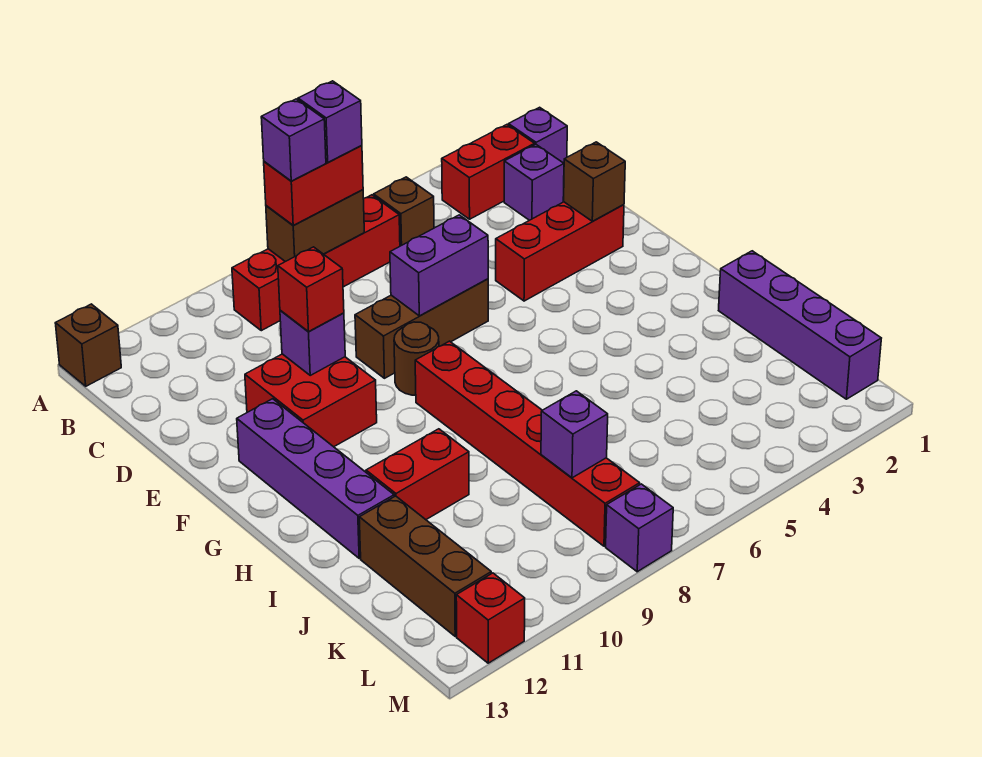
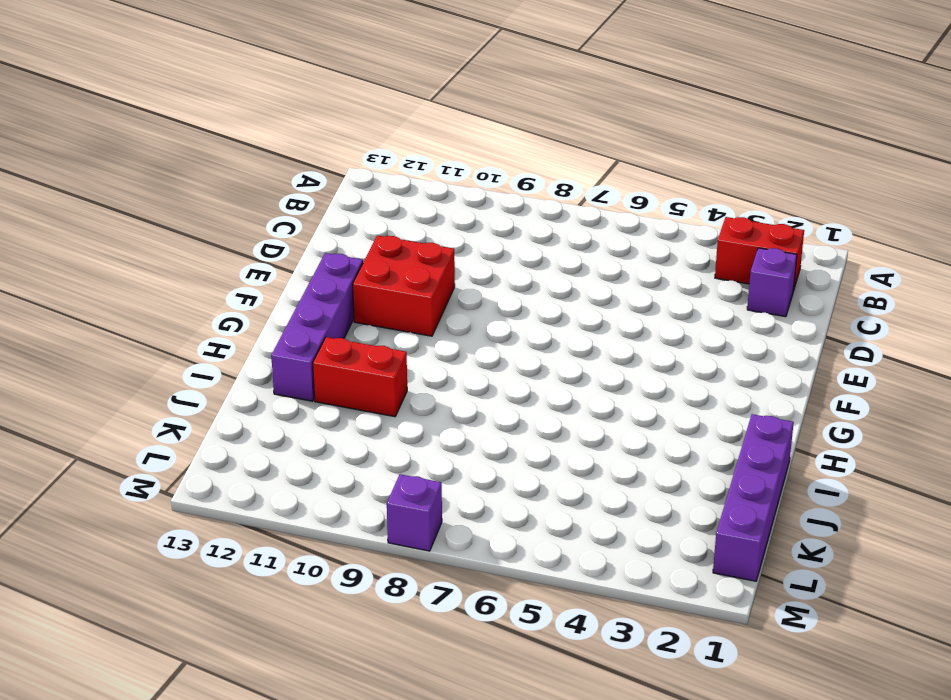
none -> brown brick A13 level 1
none -> purple brick B1 level 1
none -> brown brick B5 level 1

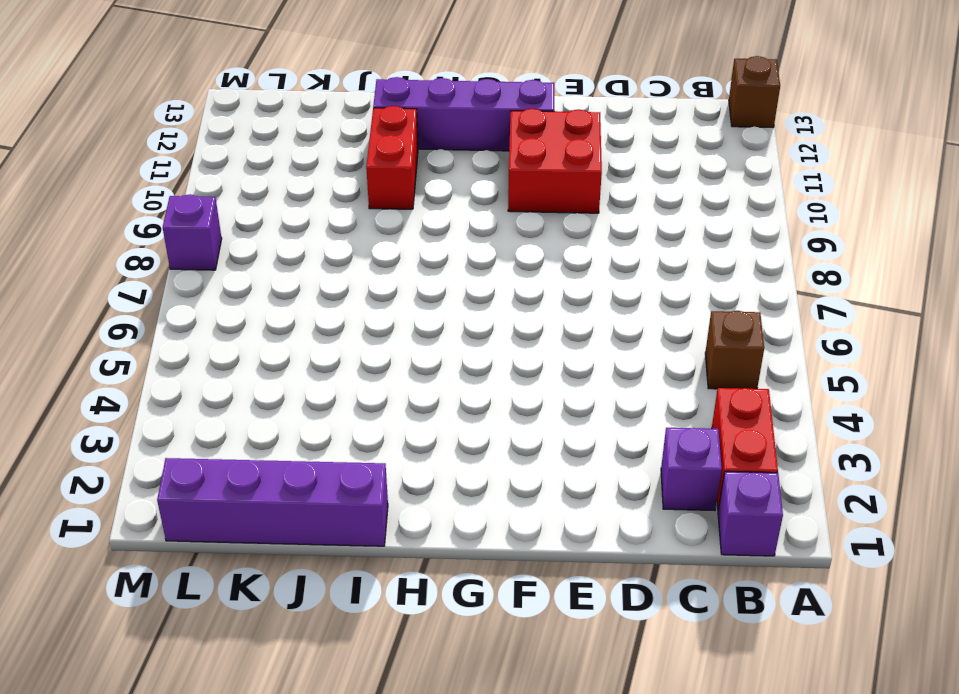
none -> red brick B6:B9 level 1
none -> red brick E2:E4 level 1
none -> brown brick E6:E8 level 1

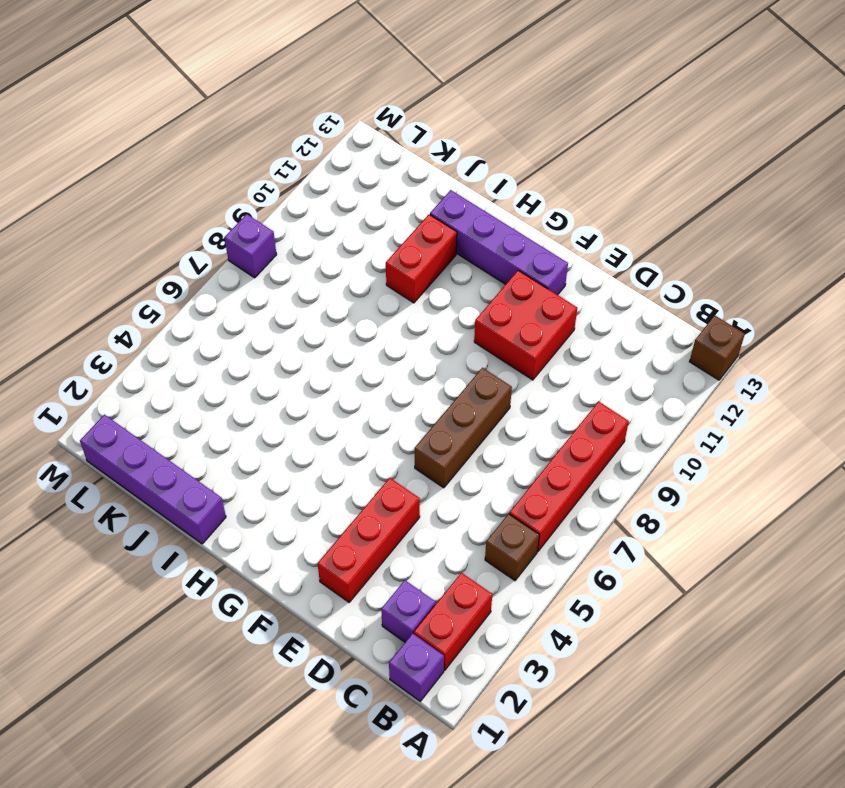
none -> brown round brick F8 level 1
none -> red brick G8:L8 level 1
none -> brown brick J12:L12 level 1

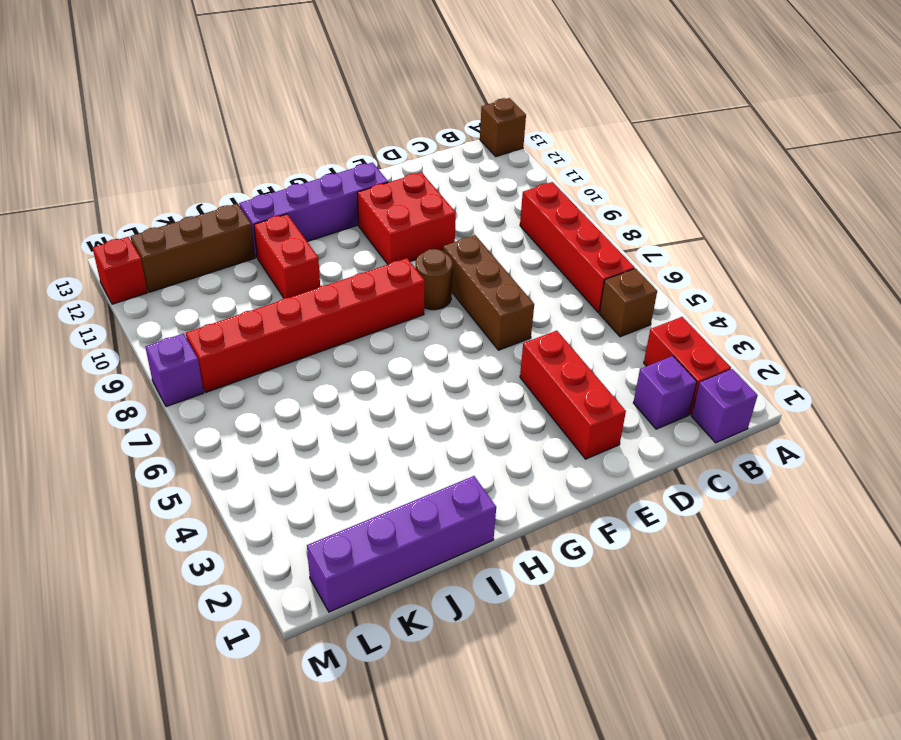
none -> brown brick B7:B8 level 2
none -> brown brick E2 level 2
none -> purple brick E6:E7 level 2

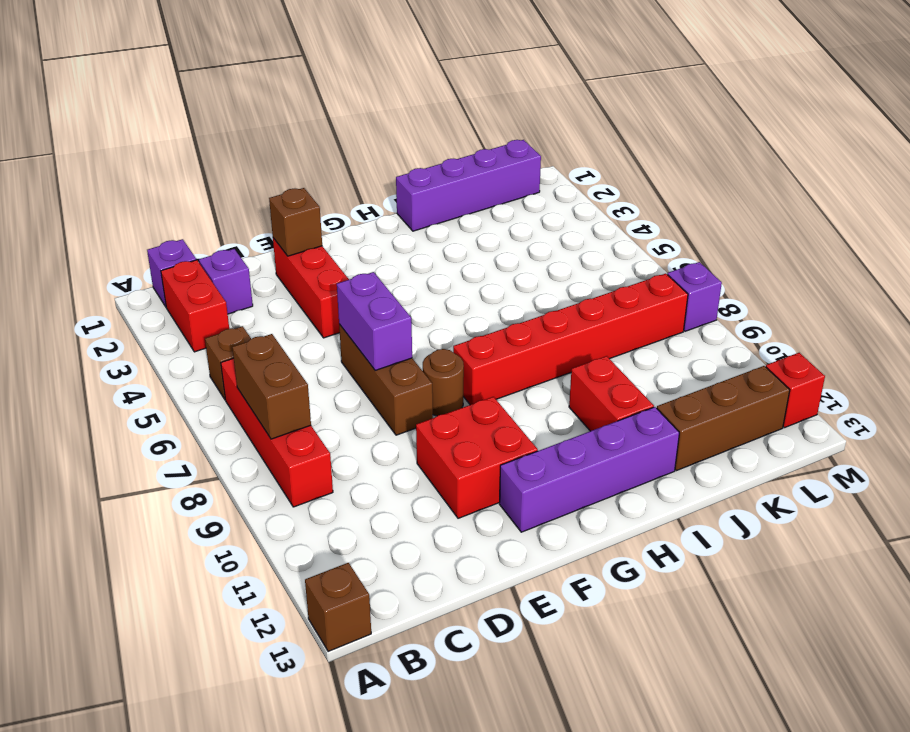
none -> purple brick E10 level 2
none -> purple brick K8 level 2
none -> red brick B7:B8 level 3

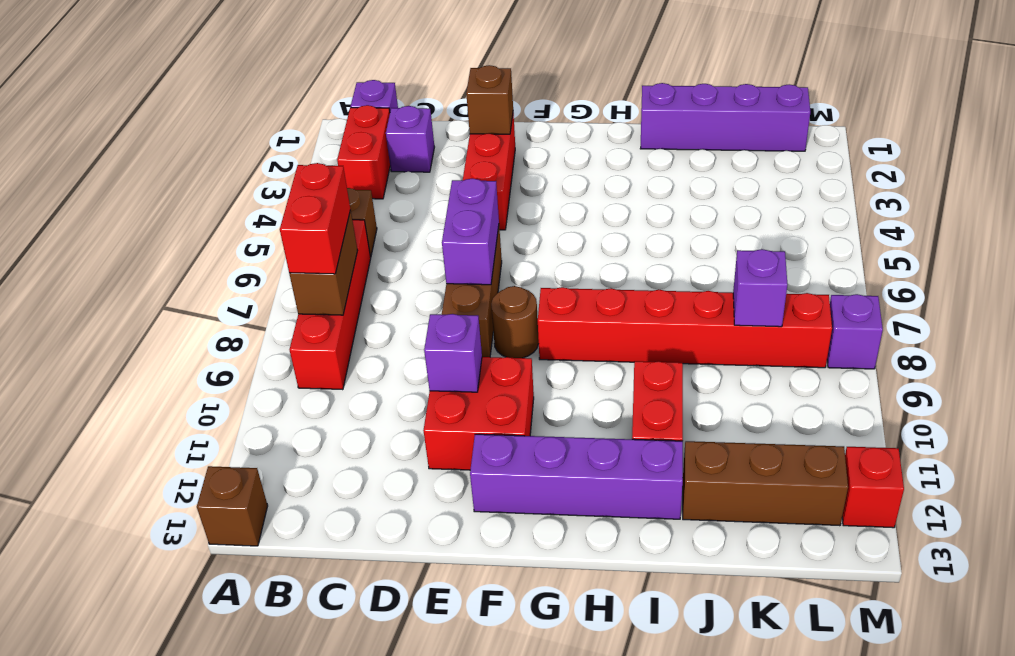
none -> red brick E10 level 3
none -> purple brick B7 level 4
none -> purple brick B8 level 4

